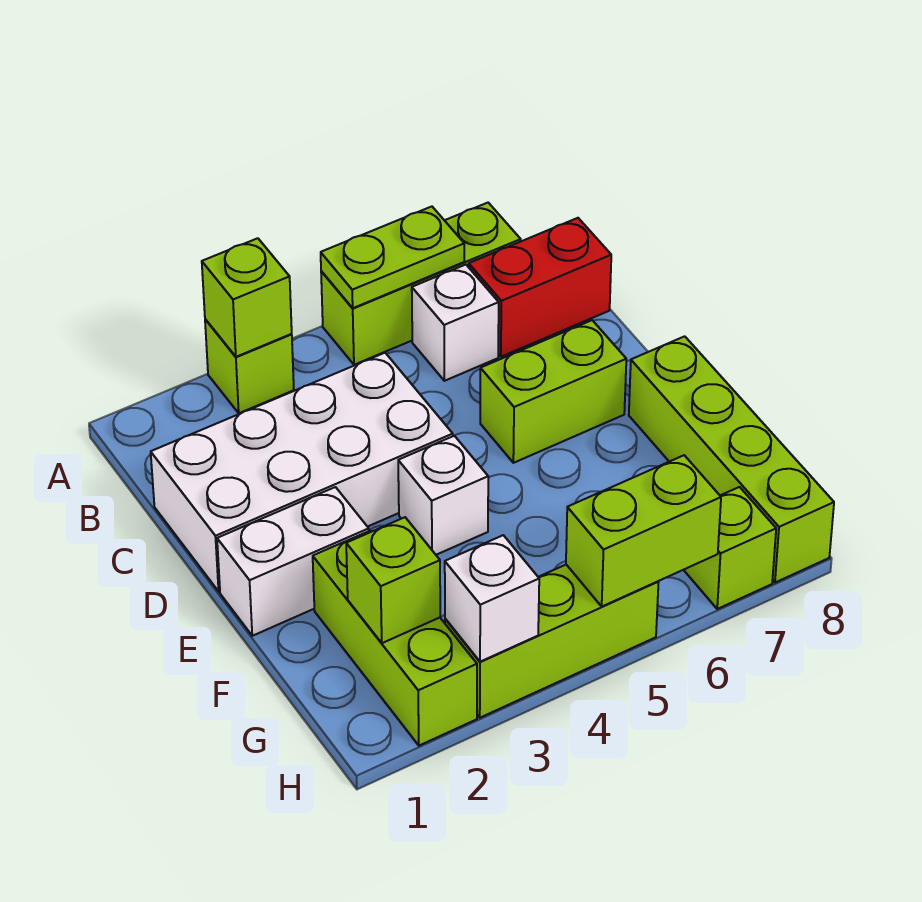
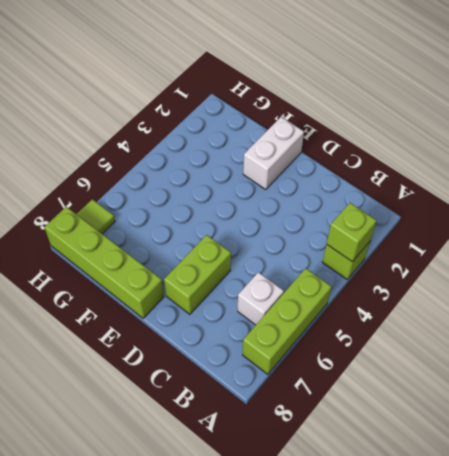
lime tile H7 level 1 -> lime brick H7 level 1
none -> red brick B7:B8 level 1
none -> white brick C1:D4 level 1
none -> white brick E4 level 1

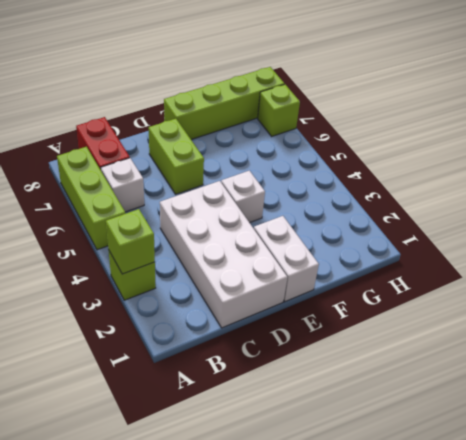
none -> lime brick F2:H2 level 1
none -> lime brick H3:H5 level 1
none -> lime plate A5:A6 level 2

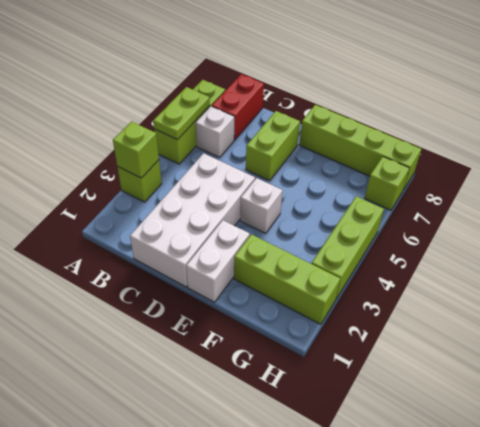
none -> lime brick G2 level 2
none -> white brick H3 level 2
none -> lime brick H5:H6 level 2

